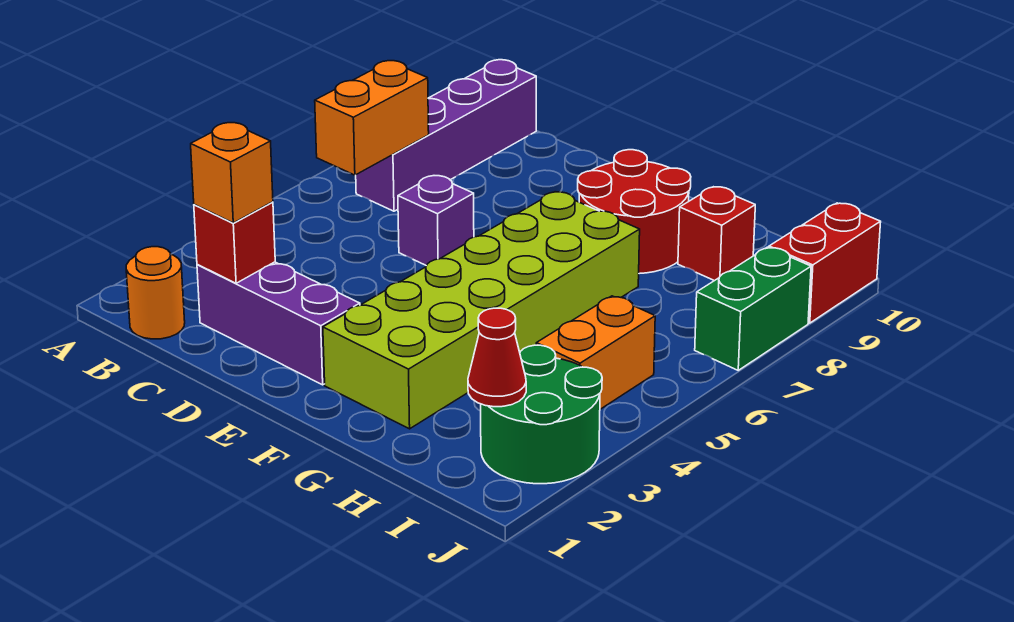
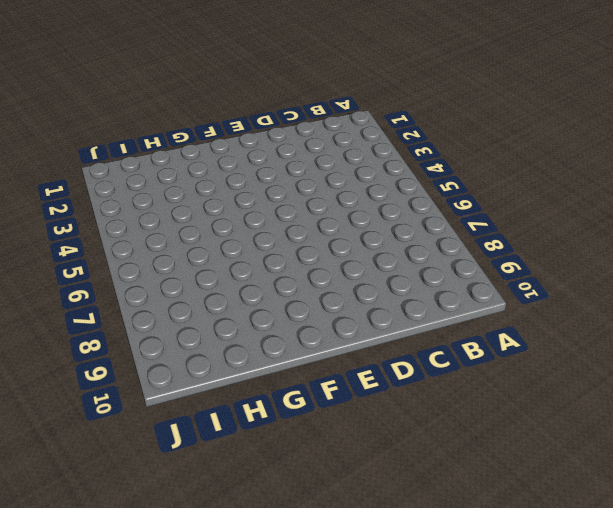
none -> orange round brick B1 level 1
none -> purple brick B7:B10 level 1
none -> purple brick C2:E2 level 1

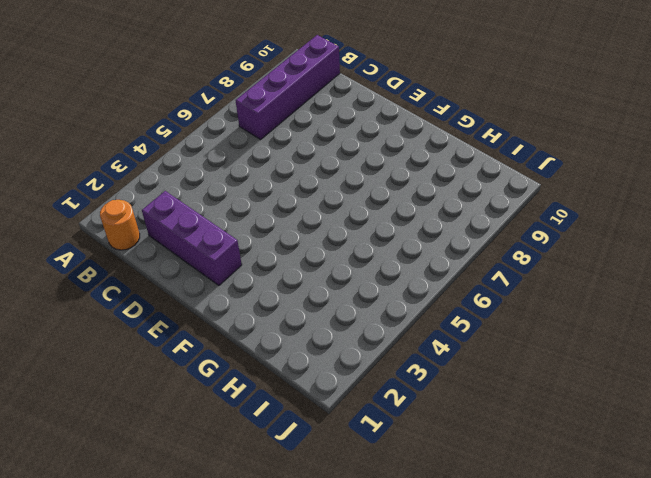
none -> purple brick D6 level 1
none -> lime brick F2:G7 level 1
none -> red round brick F8:G9 level 1

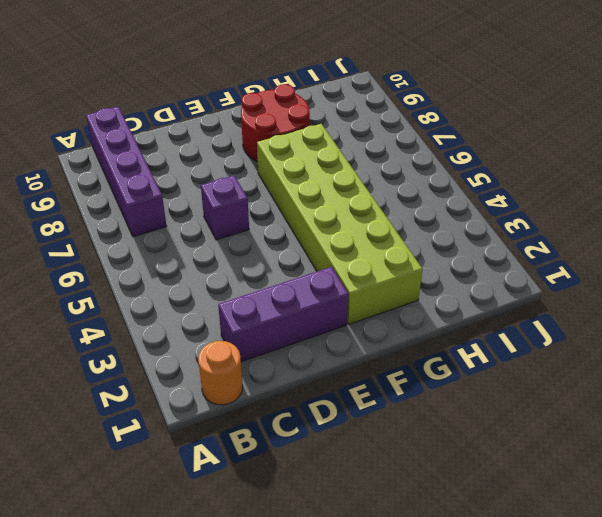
none -> red brick H9 level 1
none -> green round brick I2:J3 level 1
none -> orange brick I4:I5 level 1

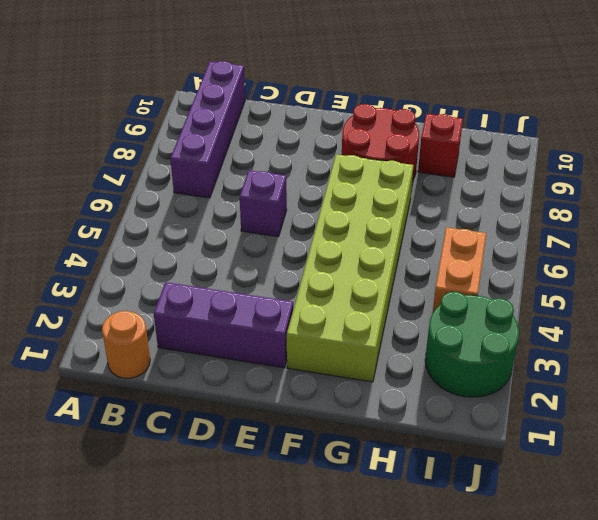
none -> green brick J7:J8 level 1
none -> red brick J9:J10 level 1
none -> orange brick B6:B7 level 2

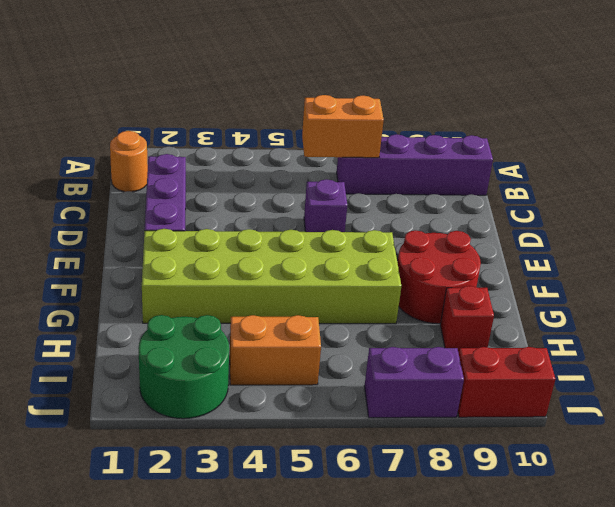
purple brick J7:J8 level 1 -> green brick J7:J8 level 1
none -> red brick C2 level 2
none -> red cone I2 level 2
none -> orange brick C2 level 3

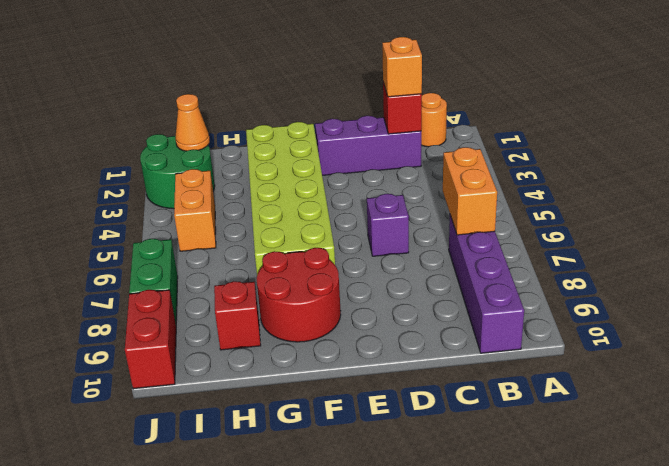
orange cone I2 level 2 -> red cone I2 level 2

